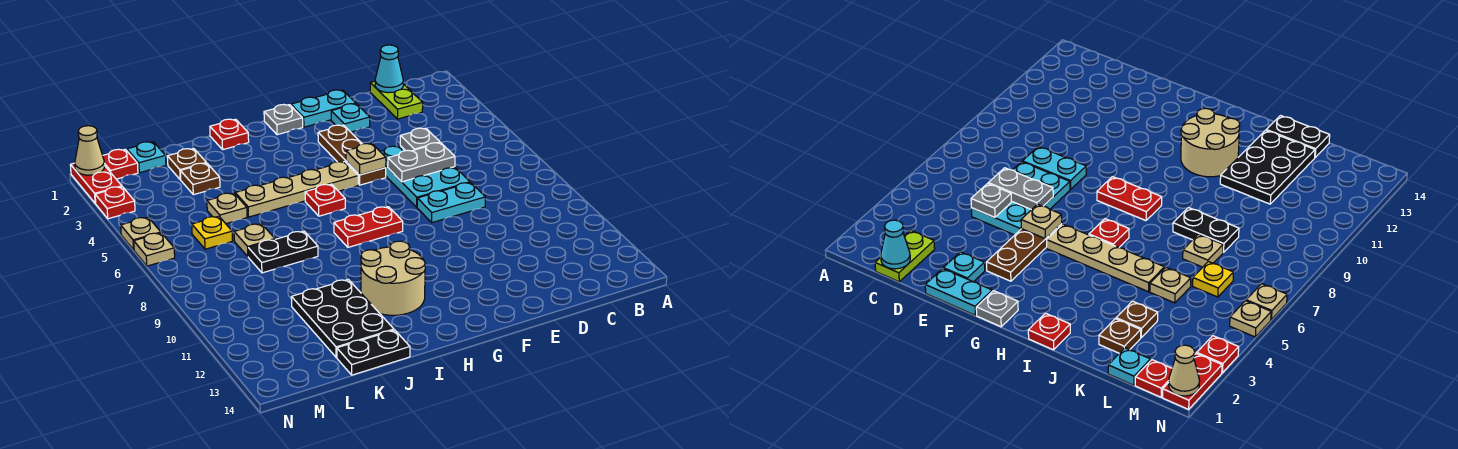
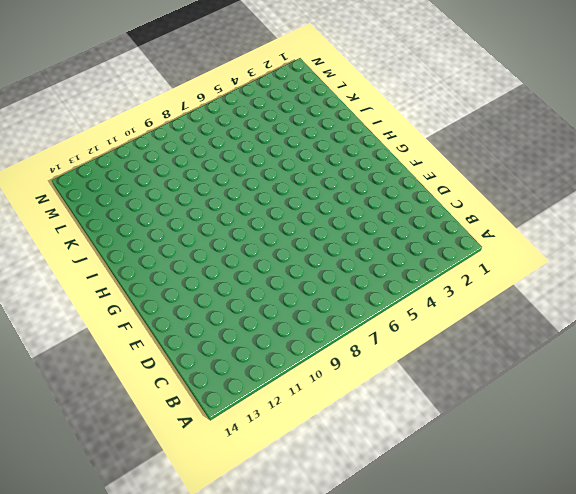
none -> lime plate C1:C2 level 1
none -> cyan plate D5:E7 level 1
none -> cyan plate D8:E8 level 1
none -> cyan plate E1:F1 level 1

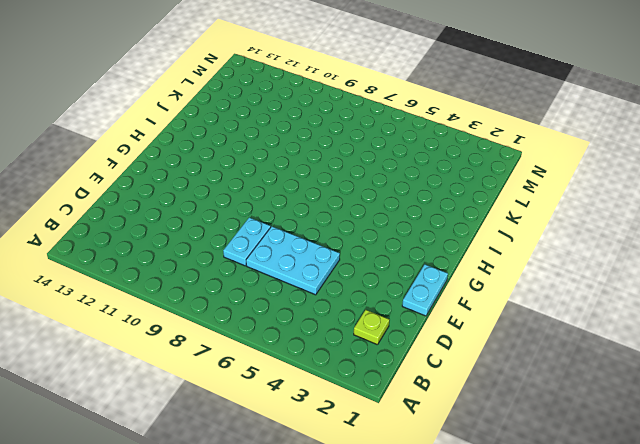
lime plate C2 level 1 -> lime plate C1:C2 level 1
none -> cyan plate E2 level 1
none -> brown plate F3:F5 level 1
none -> grey plate G1 level 1
none -> tan plate G5:J5 level 1

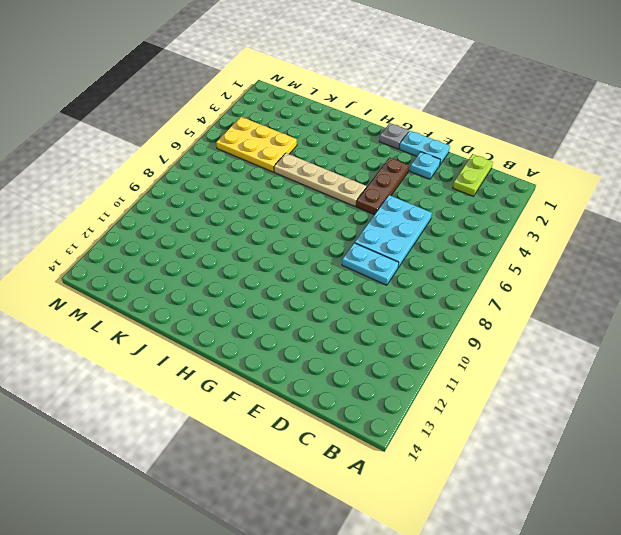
yellow plate K4:M5 level 1 -> tan plate K5 level 1
none -> red plate G8:H8 level 1
none -> red plate H6 level 1
none -> tan round brick H11:I12 level 1
none -> red plate I1 level 1

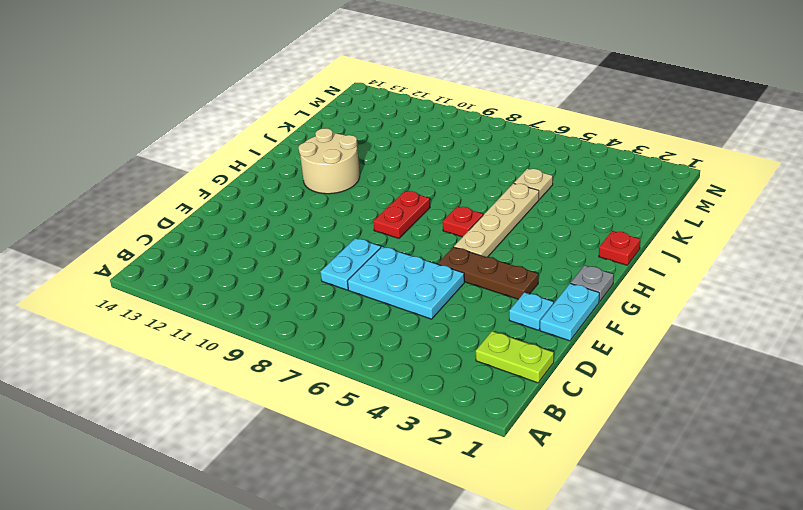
none -> black plate J8:K8 level 1
none -> black plate J11:K13 level 1
none -> black plate J14:K14 level 1
none -> brown plate K2 level 1

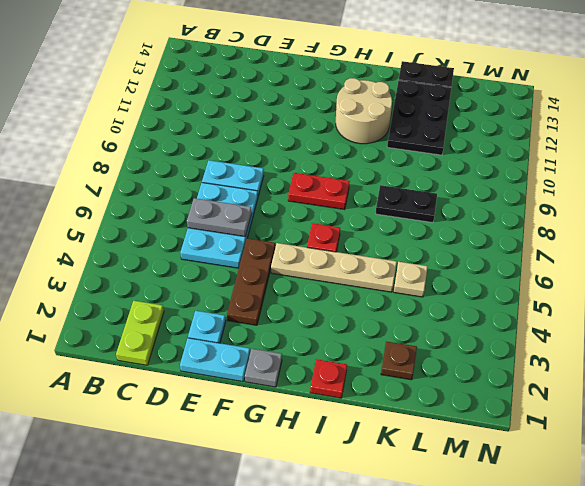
none -> brown plate K3 level 1
none -> tan plate K7 level 1
none -> cyan plate L1 level 1
none -> yellow plate L6 level 1

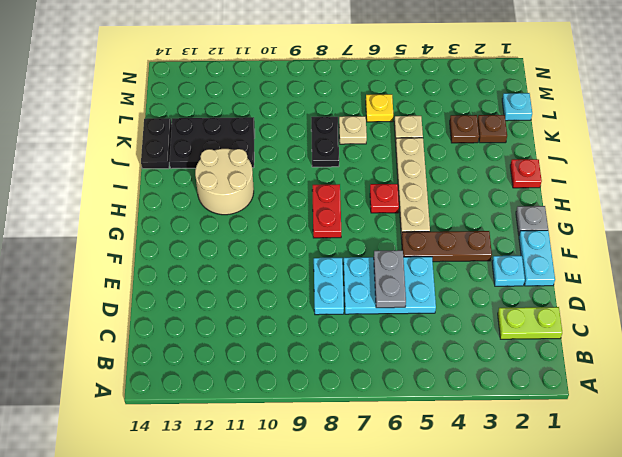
none -> red plate M1 level 1
none -> red plate N1:N2 level 1
none -> red plate N3 level 1
none -> tan plate N5 level 1

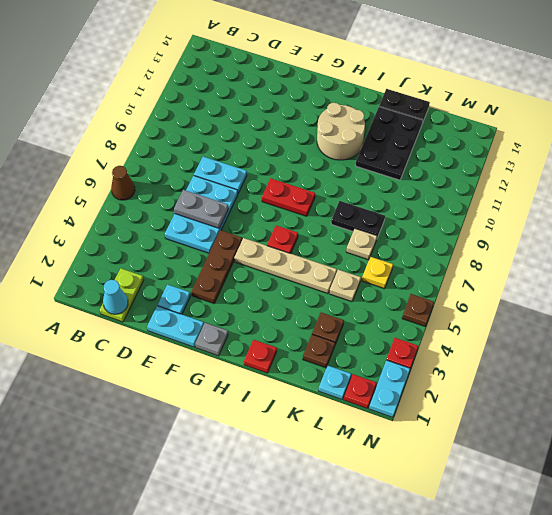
brown cone A6 level 1 -> none
cyan plate N1:N2 level 1 -> red plate N1:N2 level 1
brown plate N5 level 1 -> tan plate N5 level 1
none -> tan plate N6 level 1
none -> grey plate D5 level 2
none -> tan plate F5 level 2
none -> tan cone N1 level 2

